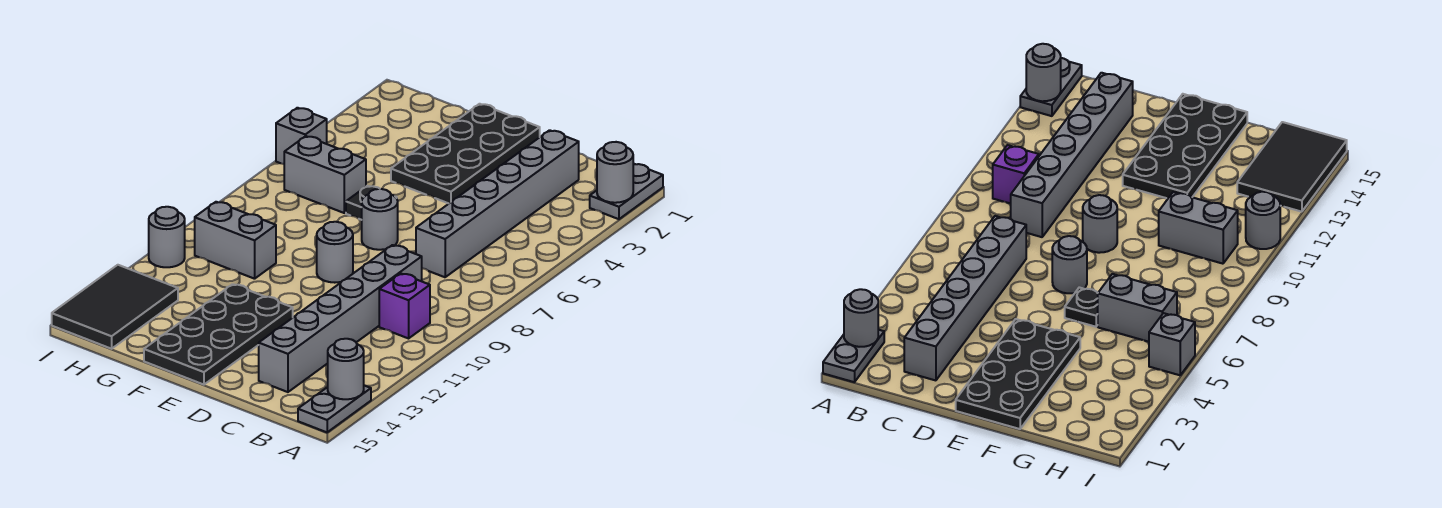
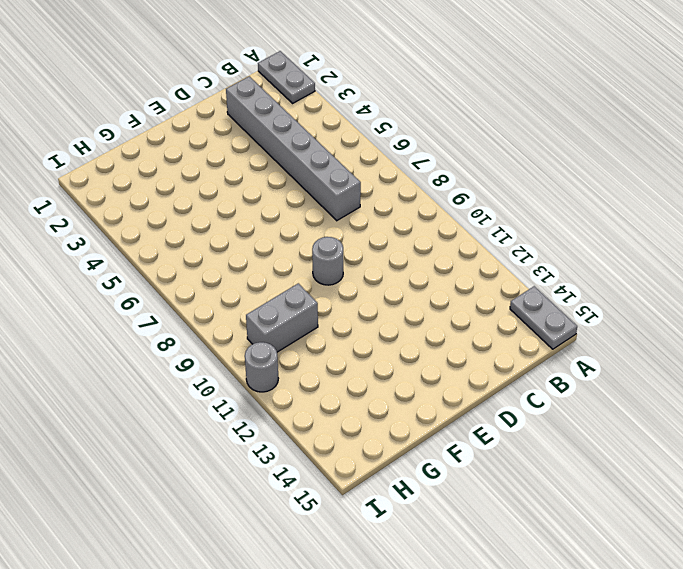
none -> purple brick B10 level 1
none -> grey brick C9:C14 level 1
none -> black plate E1:F4 level 1

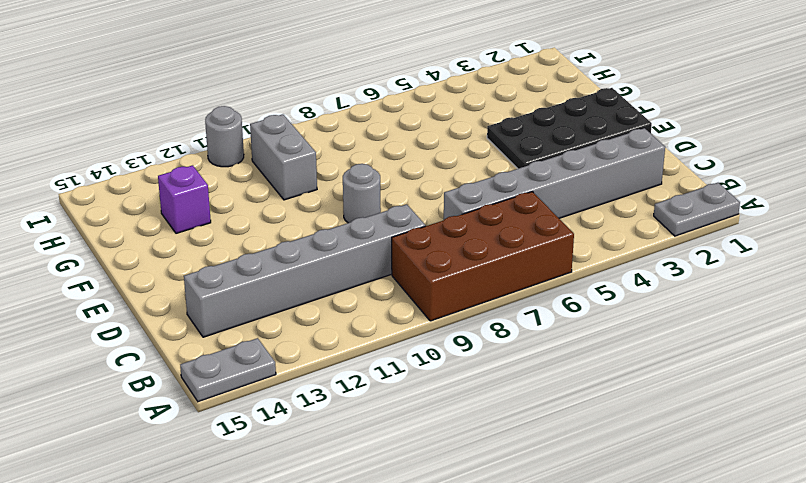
brown brick A6:B9 level 1 -> none
purple brick G13 level 1 -> purple brick B10 level 1
none -> grey round brick E7 level 1
none -> black plate E12:F15 level 1
none -> black plate F6 level 1

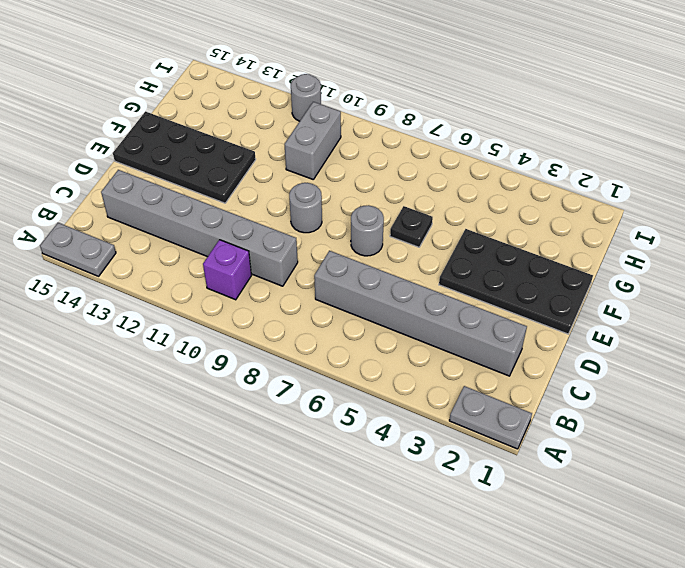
none -> grey brick G6:H6 level 1
none -> black tile H13:I15 level 1
none -> grey brick I5 level 1

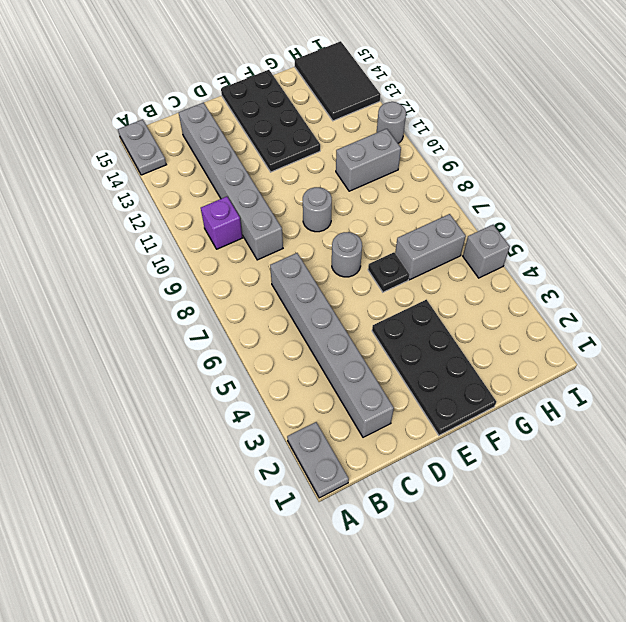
none -> grey round brick A2 level 2
none -> grey round brick A14 level 2

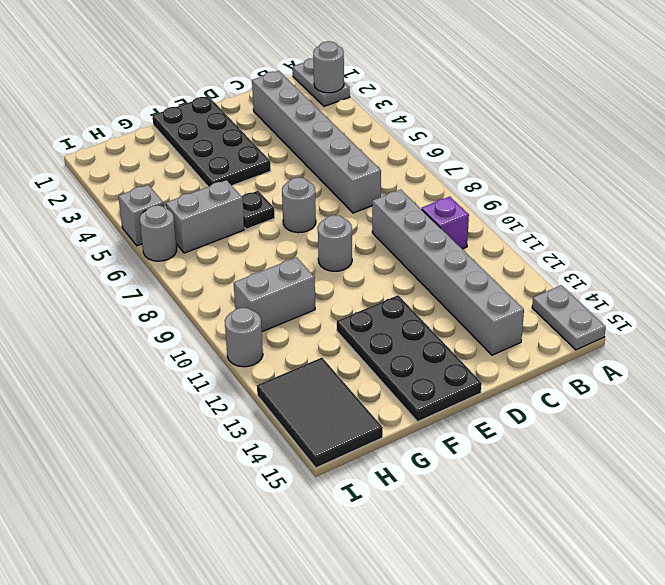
grey round brick I6 level 1 -> grey round brick A14 level 2

